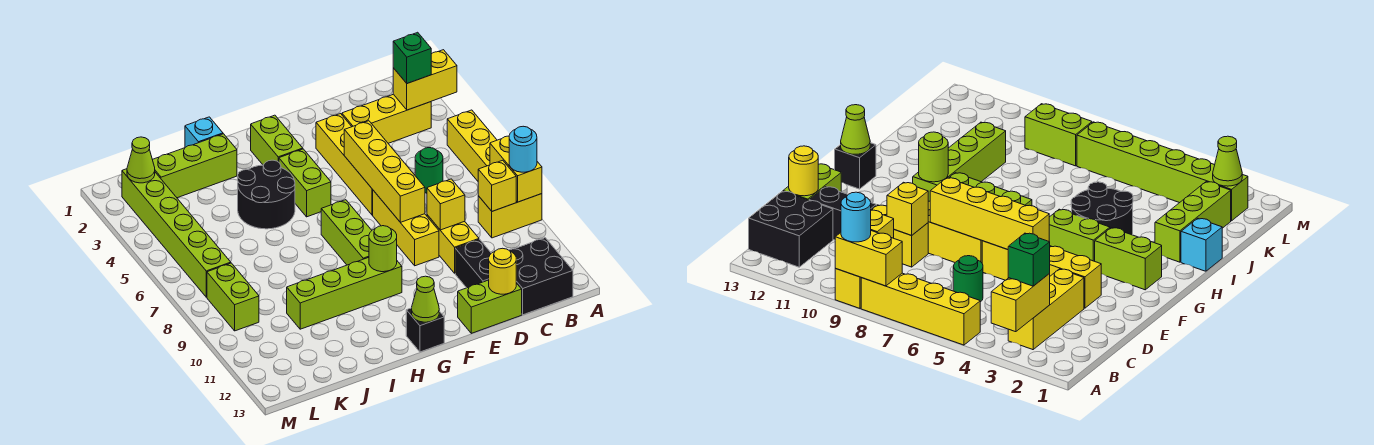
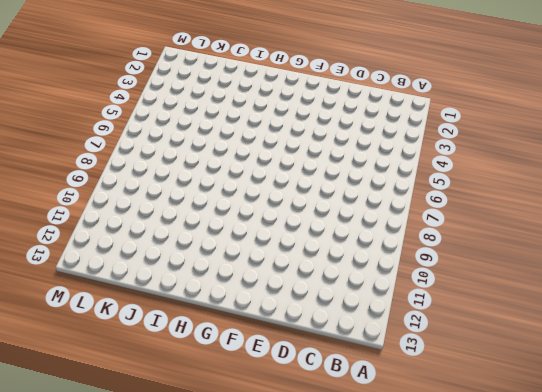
none -> yellow brick A5:A8 level 1
none -> yellow brick A9:B9 level 1
none -> yellow brick B3:D3 level 1
none -> black brick B12:C13 level 1

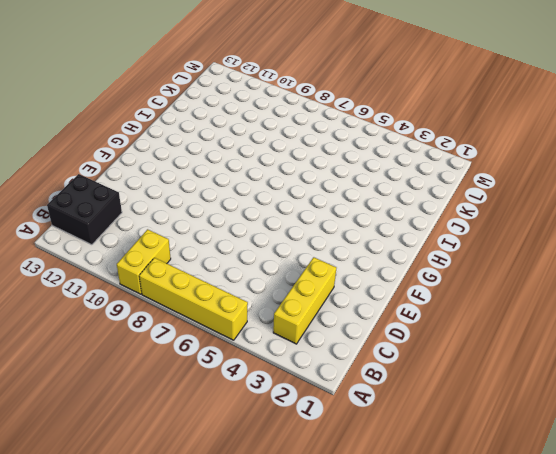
none -> green round brick C6 level 1
none -> yellow brick D9:D10 level 1
none -> black brick D11:D12 level 1
none -> lime brick D13:E13 level 1

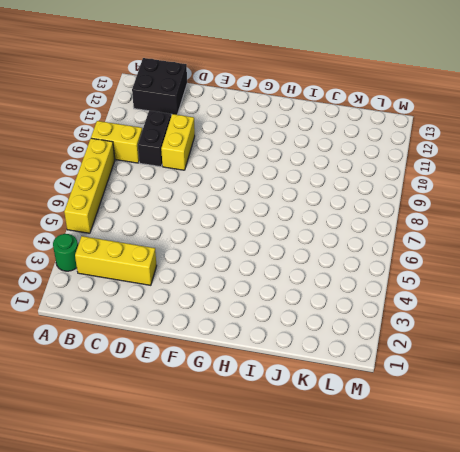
green round brick A3 level 1 -> green round brick C6 level 1
black brick C9:C10 level 1 -> black brick D11:D12 level 1
none -> lime brick D13:E13 level 1
none -> yellow brick E3:E6 level 1
none -> yellow brick E7:E9 level 1
none -> lime brick G2:G3 level 1

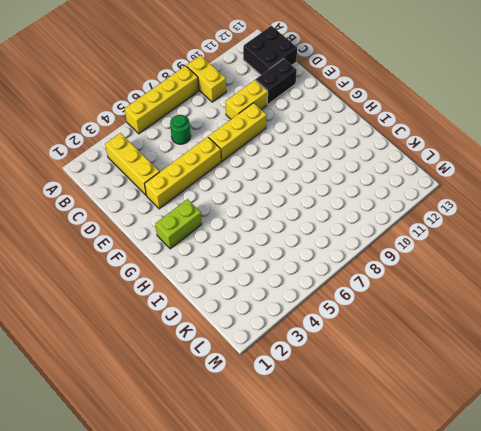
none -> lime brick D13:E13 level 1
none -> lime brick G4:G5 level 1
none -> lime brick G7:G9 level 1
none -> lime brick G10:J10 level 1

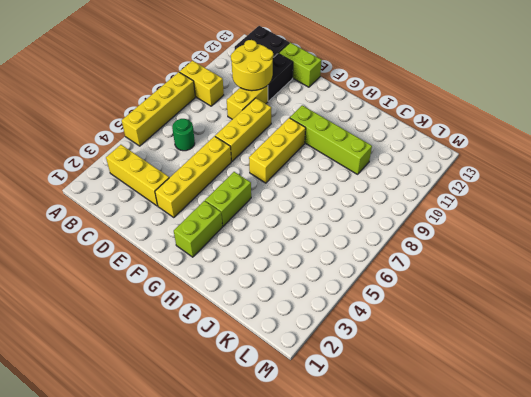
yellow round brick C10:D11 level 2 -> none
yellow brick G7:G9 level 1 -> lime brick G7:G9 level 1
none -> black brick G13 level 1
none -> black round brick H4:I5 level 1
none -> cyan brick I1 level 1
none -> lime brick I2:K2 level 1

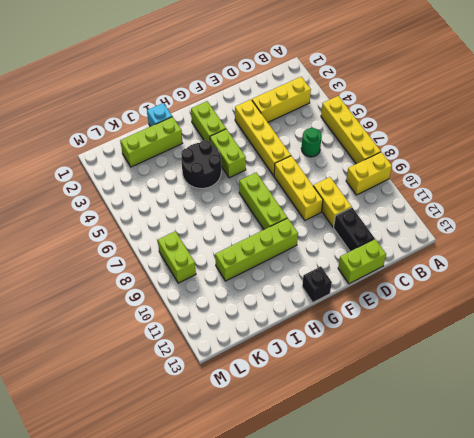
none -> black brick B12:C13 level 1
none -> lime brick L2:L7 level 1
none -> yellow brick A3:B3 level 2
none -> yellow brick A8:A9 level 2

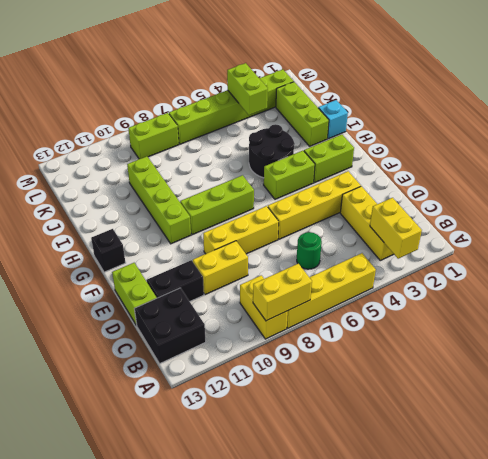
lime brick K4:L4 level 2 -> none
none -> yellow brick B9 level 2
none -> yellow brick D9 level 2
none -> yellow round brick D13 level 2
none -> yellow brick E5:E8 level 2

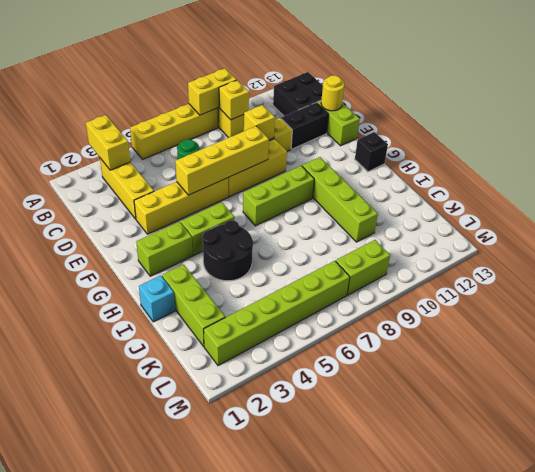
none -> lime round brick G10 level 2
none -> lime cone G13 level 2
none -> lime cone L2 level 2
none -> cyan round brick A9 level 3

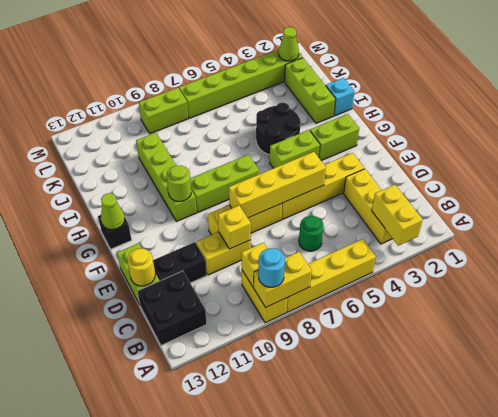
none -> green brick B3 level 3

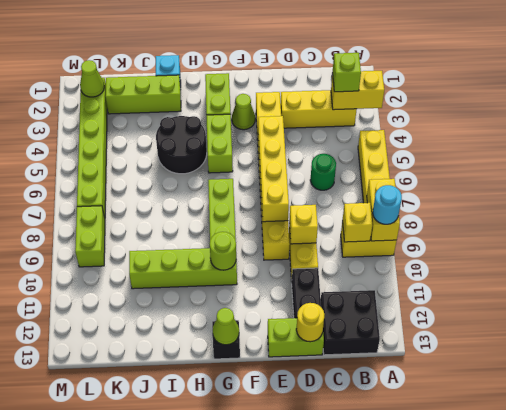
lime brick B3 level 3 -> green brick B3 level 3
lime cone F3 level 1 -> none

